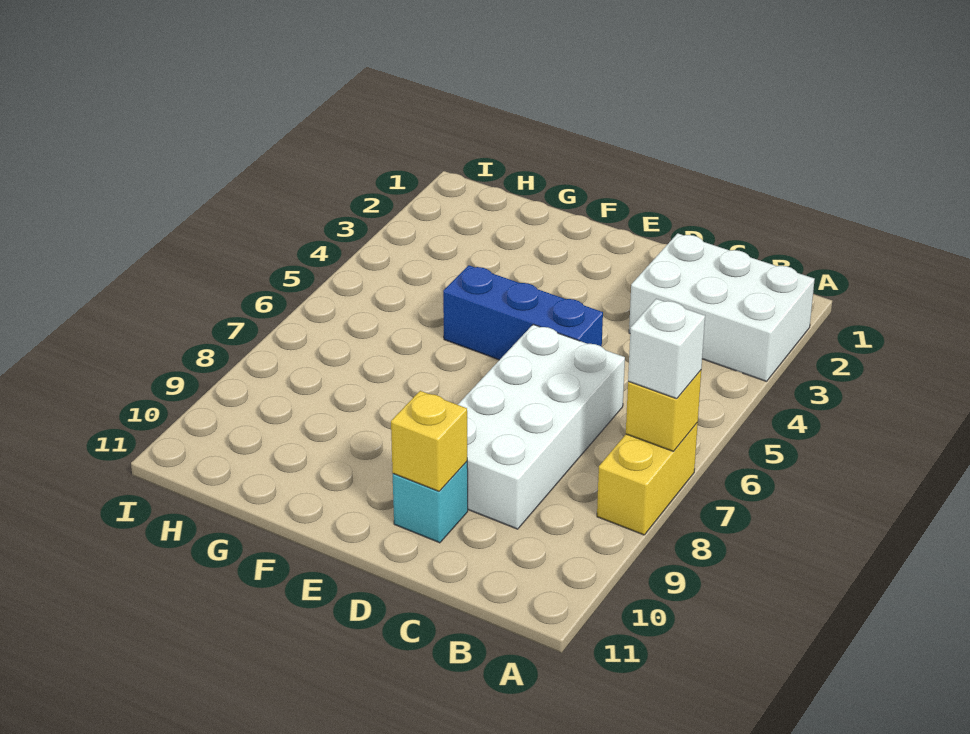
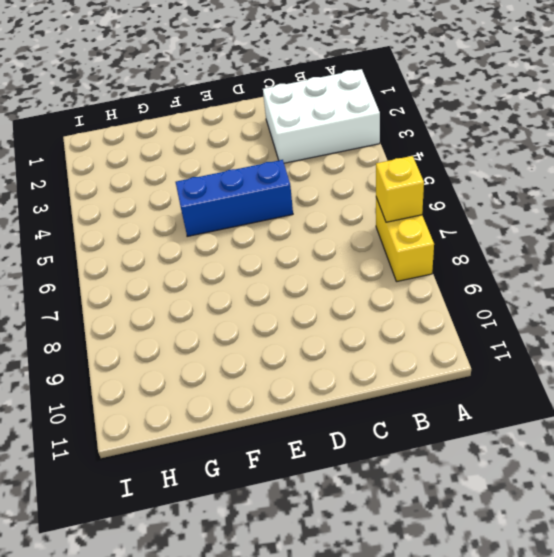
none -> white brick C6:D9 level 1
none -> cyan brick D10 level 1

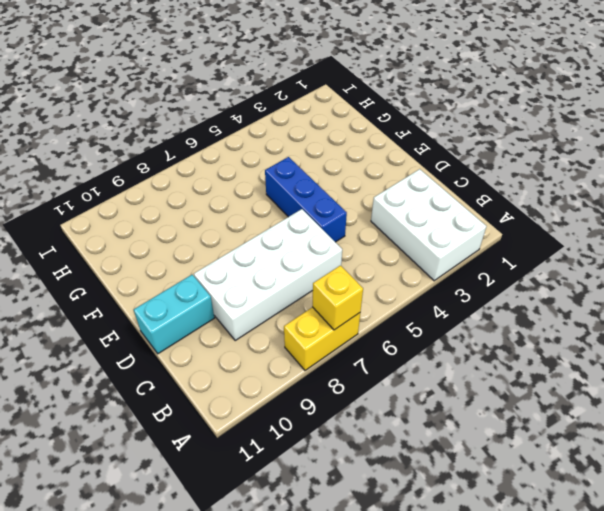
cyan brick D10:D11 level 1 -> cyan brick D10 level 1
none -> yellow brick D10 level 2
none -> white brick A7 level 3

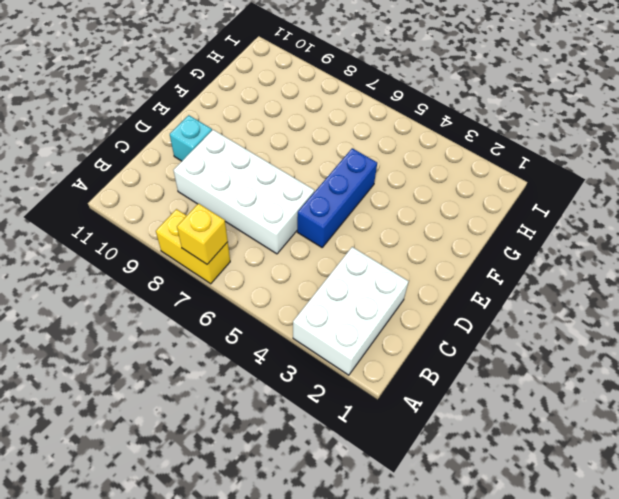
none -> yellow brick D10 level 2
none -> white brick A7 level 3

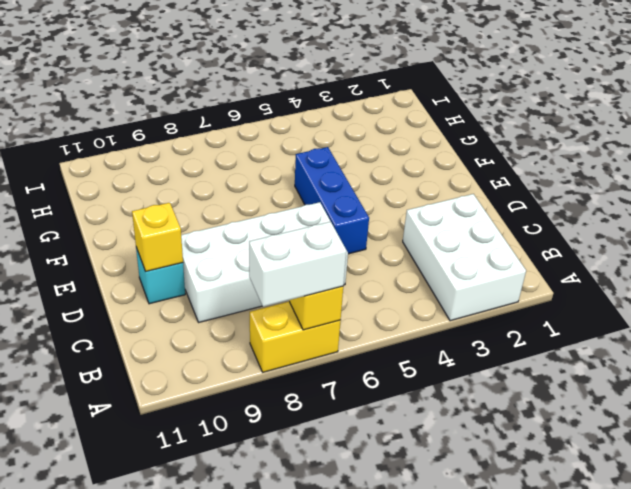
white brick A7:A8 level 3 -> white brick A7 level 3

